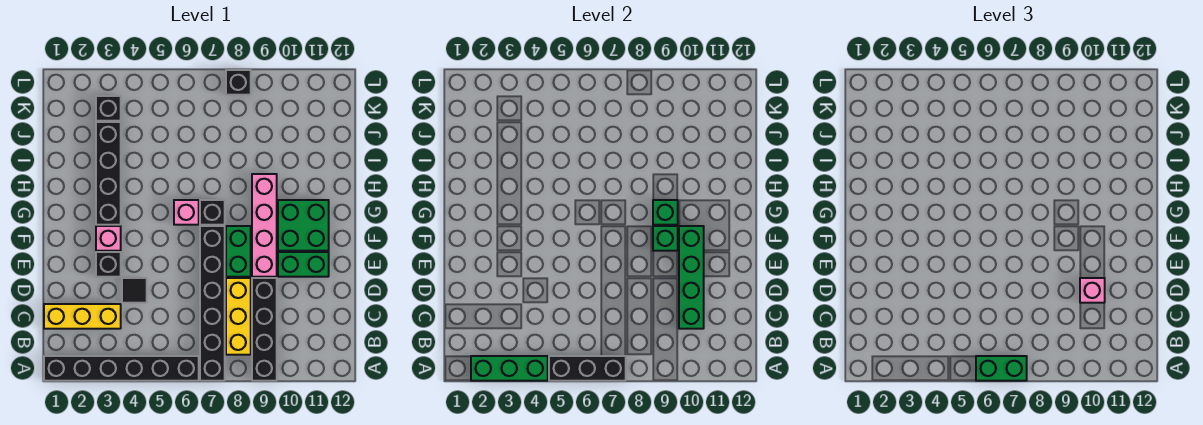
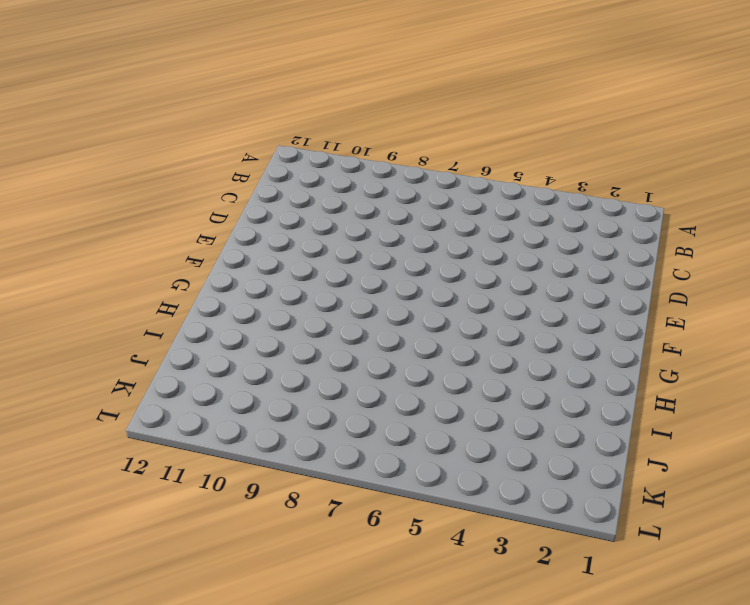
none -> black brick A1:A6 level 1
none -> black brick A7:F7 level 1
none -> black brick A9:D9 level 1

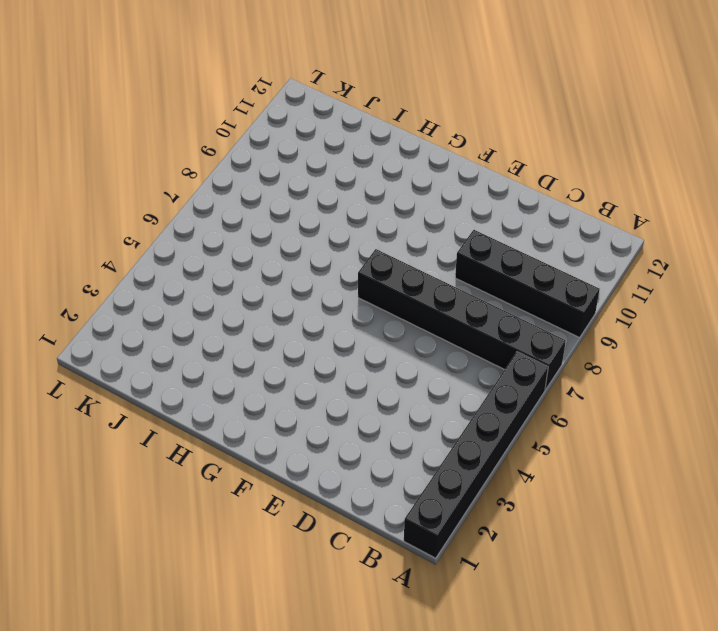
none -> yellow brick B8:D8 level 1
none -> yellow brick C1:C3 level 1
none -> black tile D4 level 1

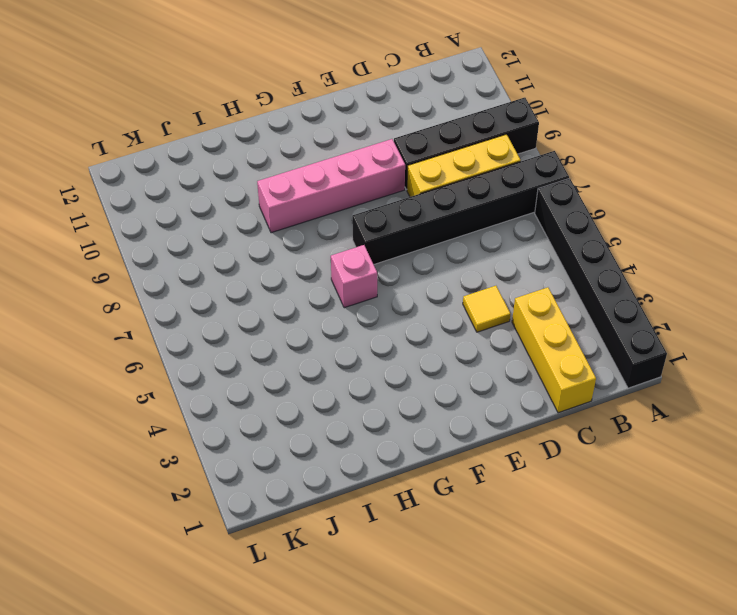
yellow tile D4 level 1 -> black tile D4 level 1
none -> black brick E3 level 1
none -> green brick E8:F8 level 1
none -> green brick E10:E11 level 1

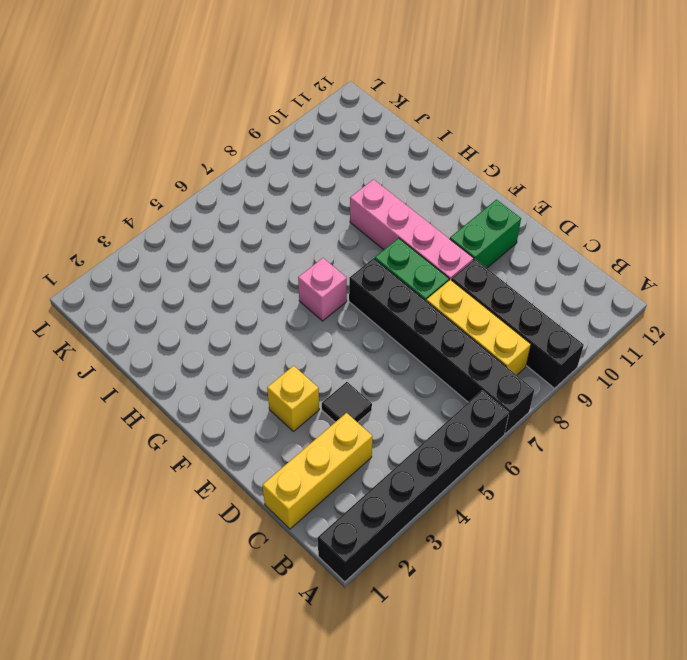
yellow brick E3 level 1 -> black brick E3 level 1
none -> pink brick F3 level 1
none -> green brick F10:G11 level 1
none -> black brick G3:J3 level 1

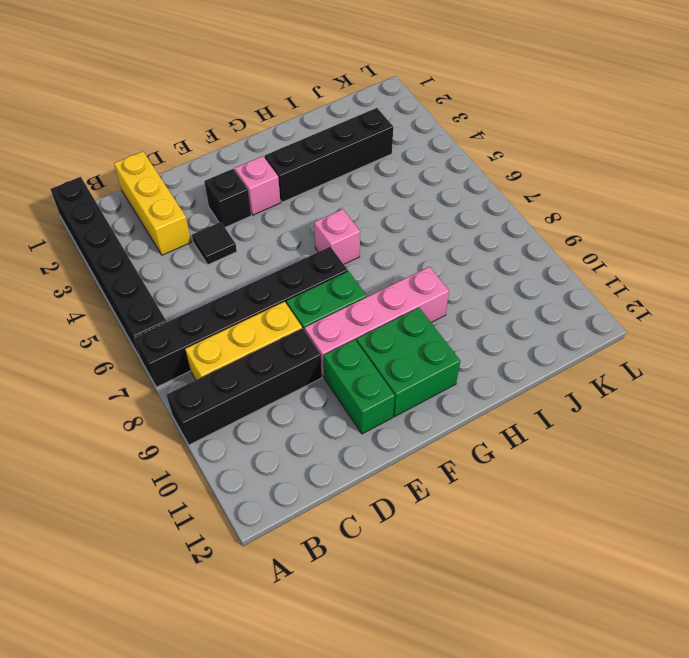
none -> black brick G7 level 1
none -> black brick K3 level 1
none -> black brick L8 level 1

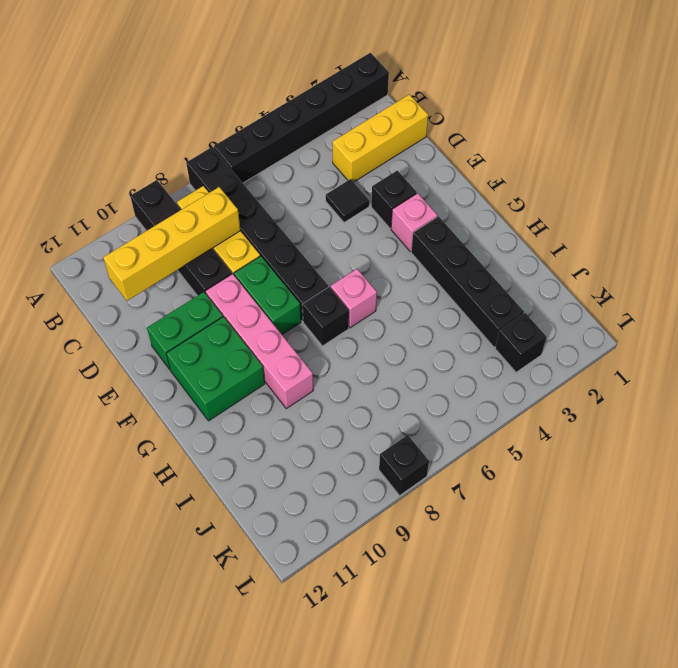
yellow brick C8:C11 level 2 -> green brick C10:F10 level 2
none -> green brick A2:A4 level 2
none -> black brick A5:A7 level 2
none -> green brick F9 level 2

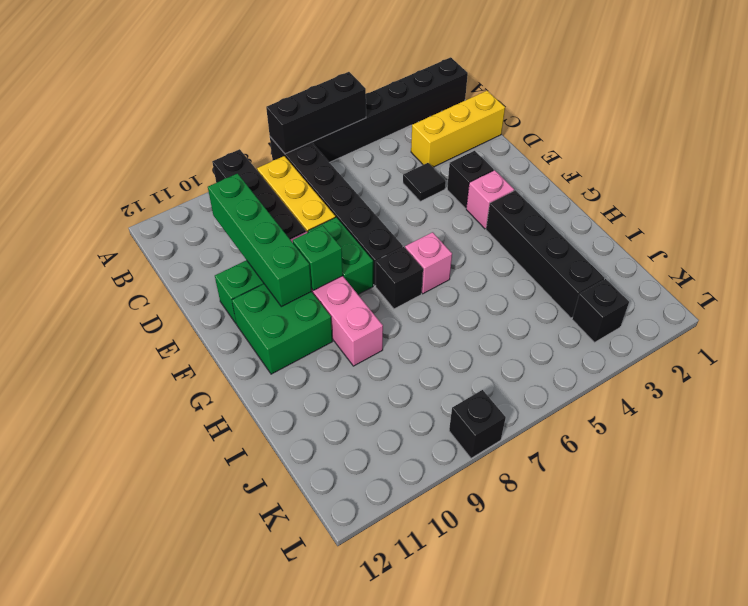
none -> green brick A2:A4 level 2
none -> green brick G9 level 2
none -> green brick A6:A7 level 3

